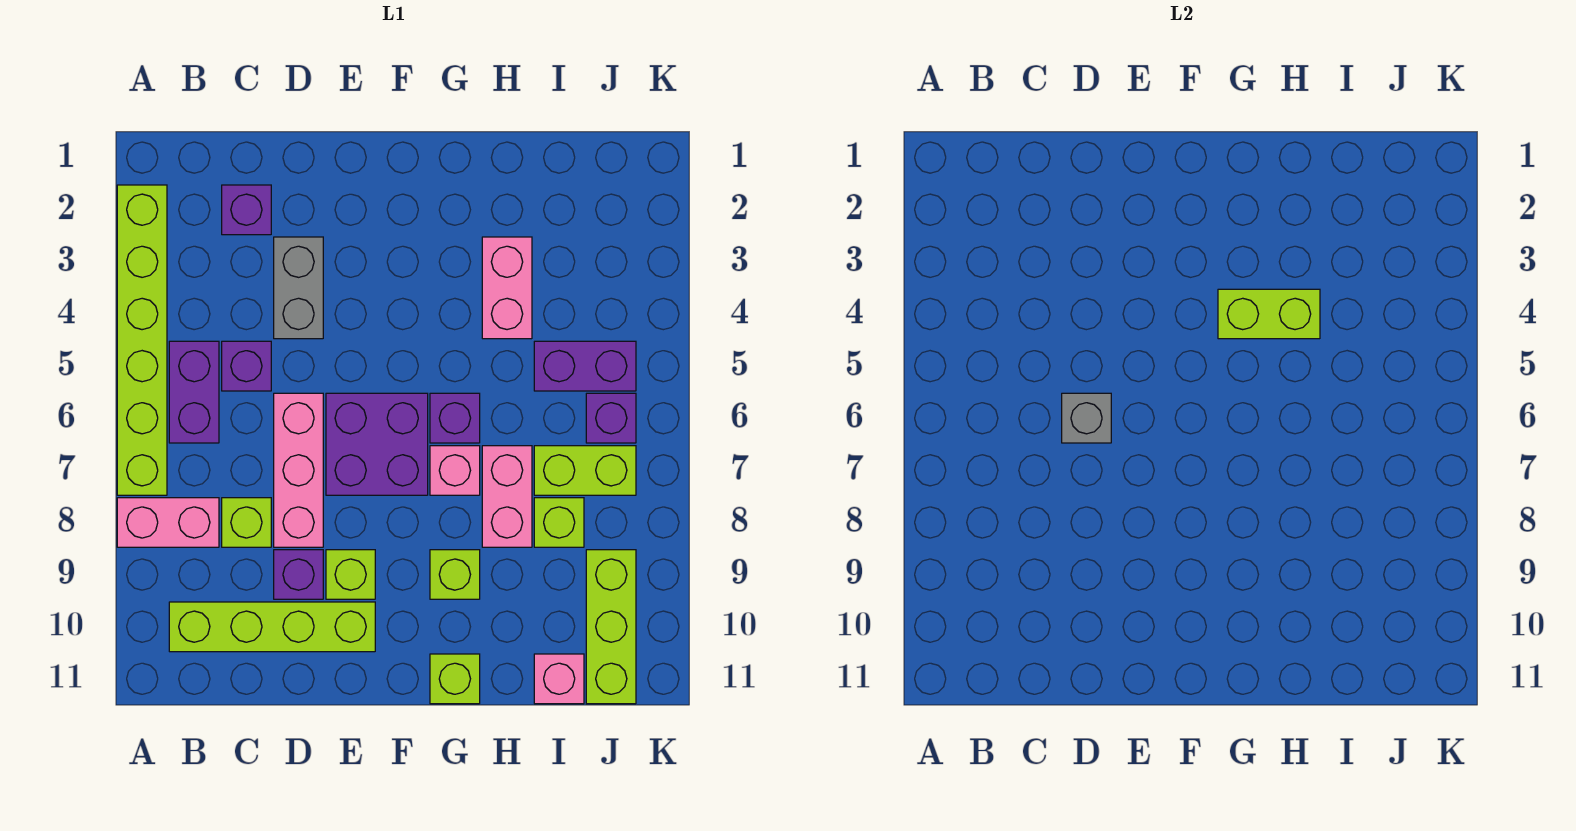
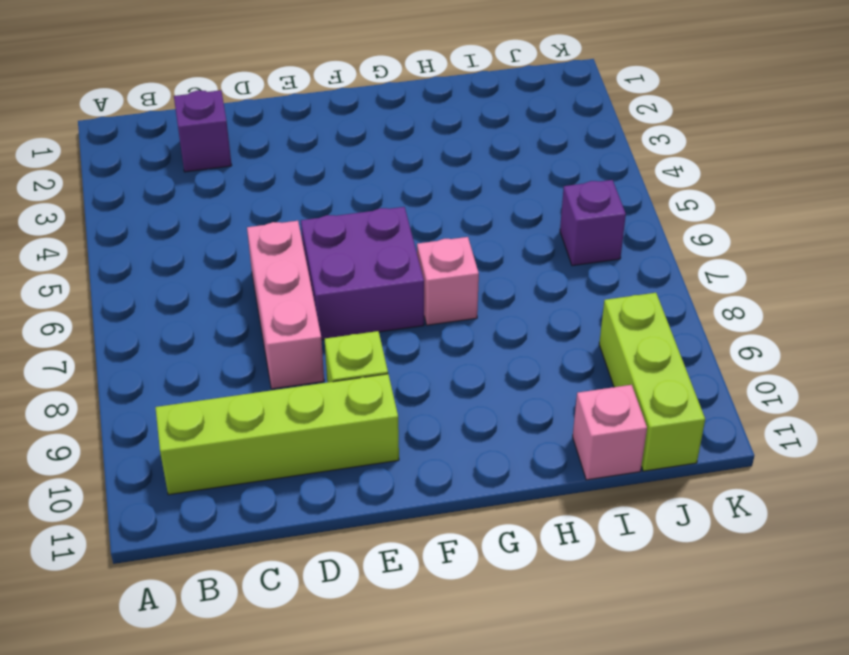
none -> lime brick A2:A7 level 1
none -> pink brick A8:B8 level 1
none -> purple brick B5:B6 level 1

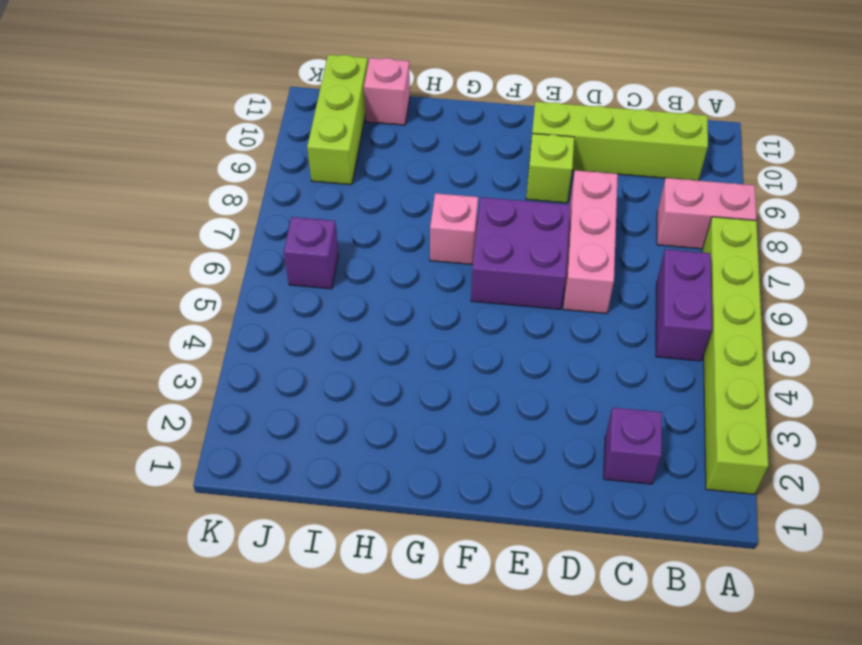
none -> purple brick C5 level 1
none -> lime brick C8 level 1
none -> grey brick D3:D4 level 1

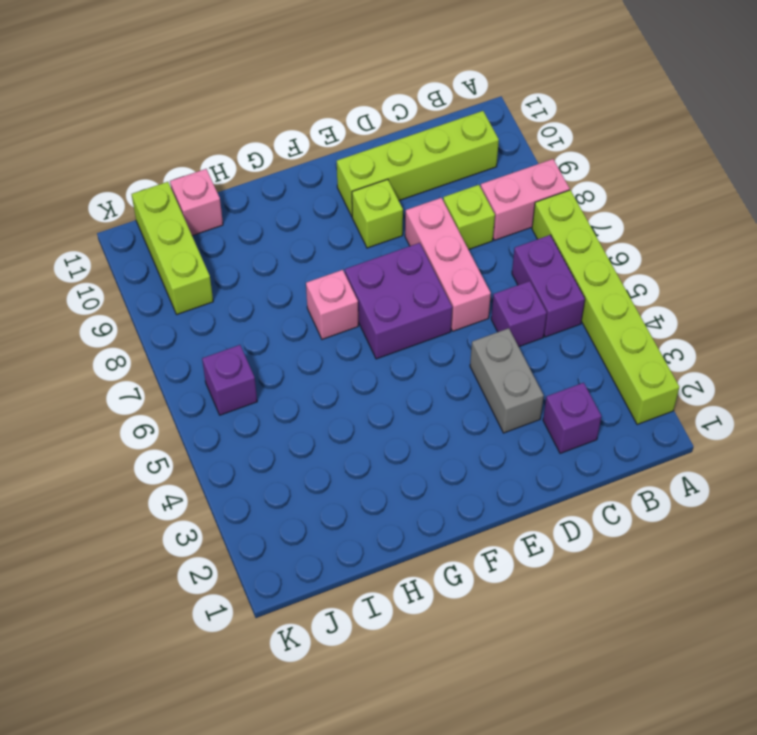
none -> purple brick D9 level 1
none -> purple brick G6 level 1
none -> lime brick G9 level 1

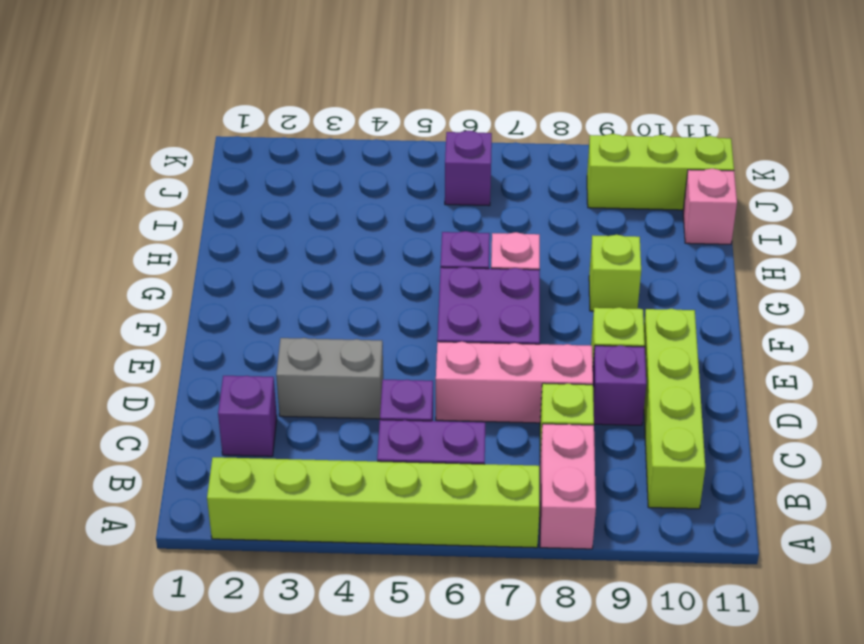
none -> lime brick G11 level 1
none -> pink brick H3:H4 level 1
none -> pink brick H7:H8 level 1

